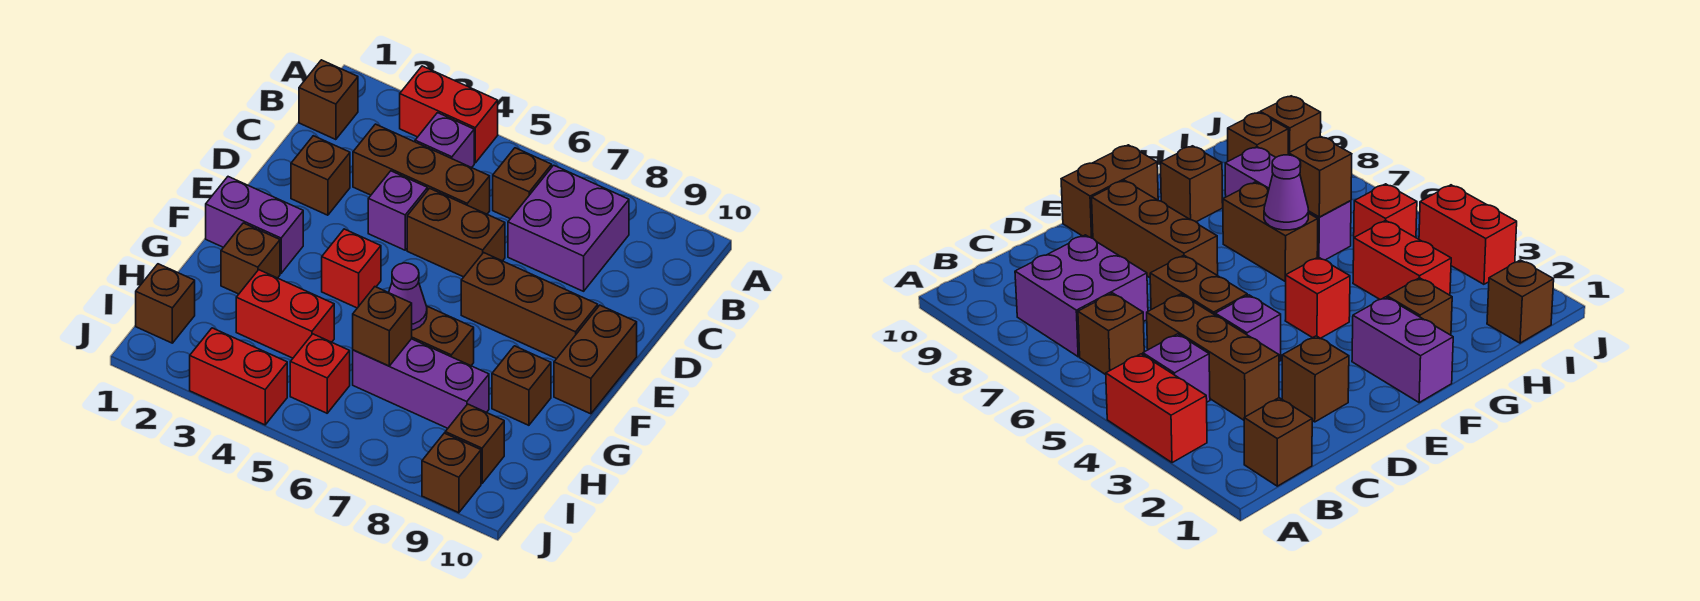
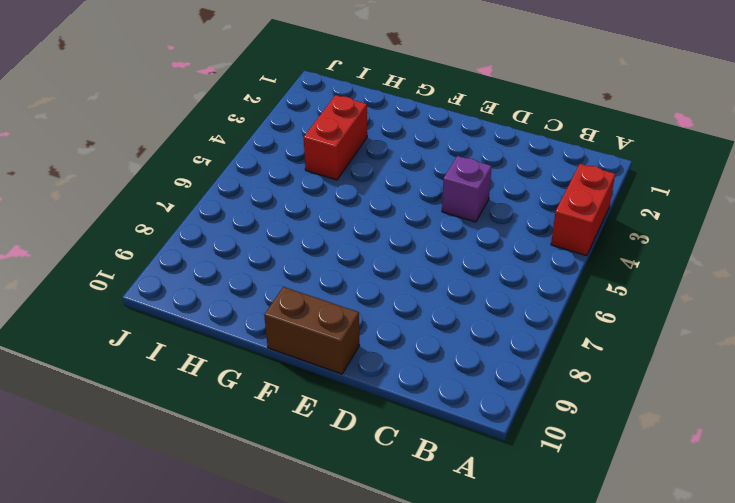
none -> brown brick B1 level 1
none -> purple brick B4 level 1
none -> brown brick B6 level 1

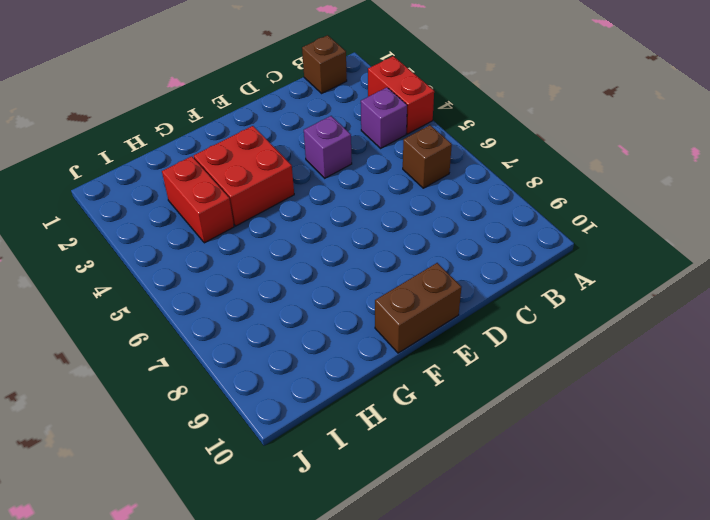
red brick F3:G4 level 1 -> red brick F4 level 1
none -> purple brick B7:C8 level 1
none -> brown brick C3:C5 level 1
none -> brown brick D2 level 1

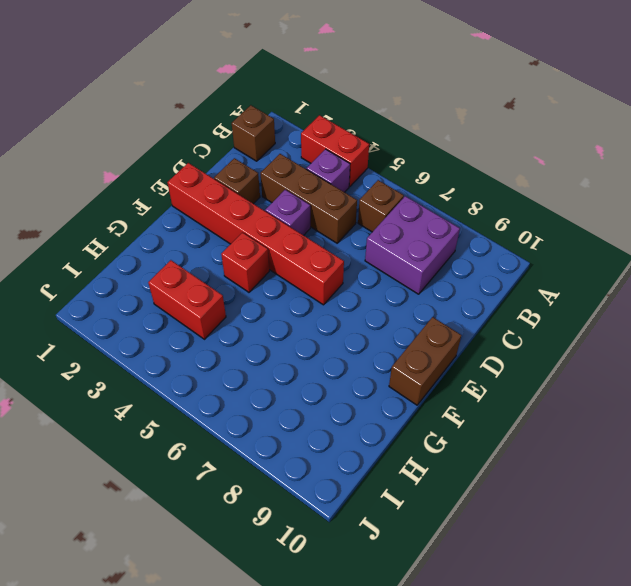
red brick E1:E6 level 1 -> none
none -> brown brick D5:D6 level 1
none -> brown brick E7:E9 level 1
none -> purple brick F1:F2 level 1

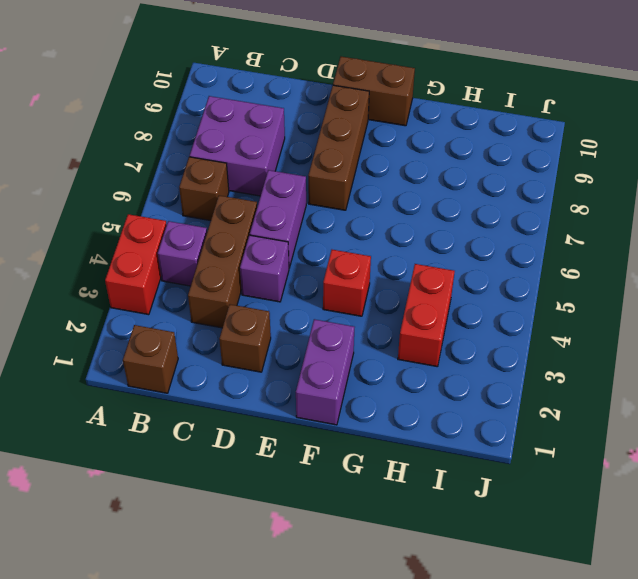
purple brick D5:D6 level 1 -> brown brick D5:D6 level 1
none -> brown brick G2 level 1
none -> brown brick G6:G7 level 1
none -> brown brick G9 level 1

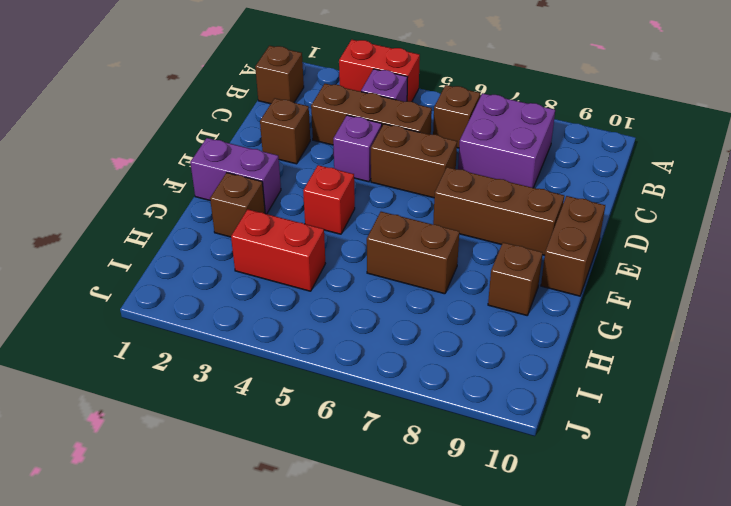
none -> purple brick H6:H8 level 1
none -> brown brick I1 level 1
none -> red brick I5 level 1

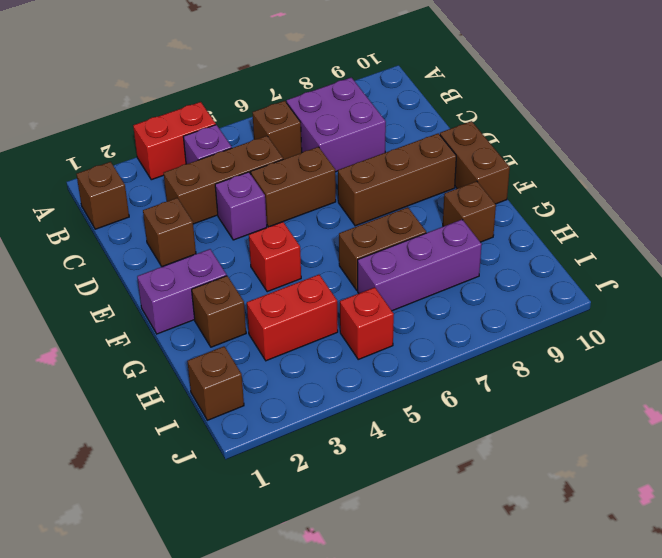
none -> brown brick I9 level 1
none -> red brick J3:J4 level 1
none -> brown brick J9 level 1

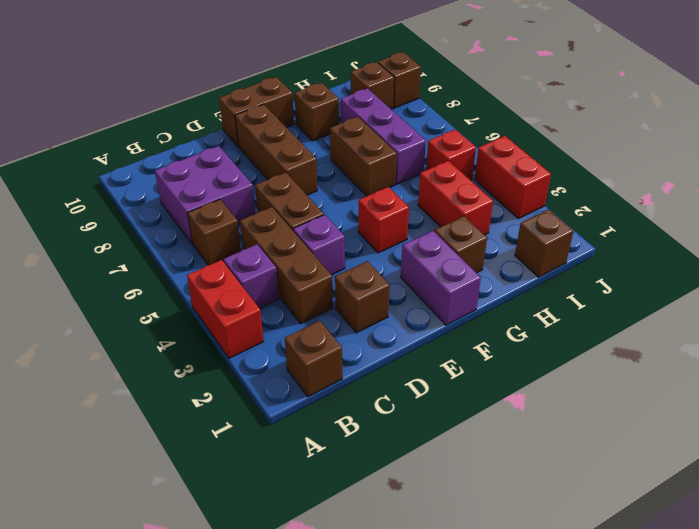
none -> purple cone G6 level 2
none -> brown brick H6 level 2

